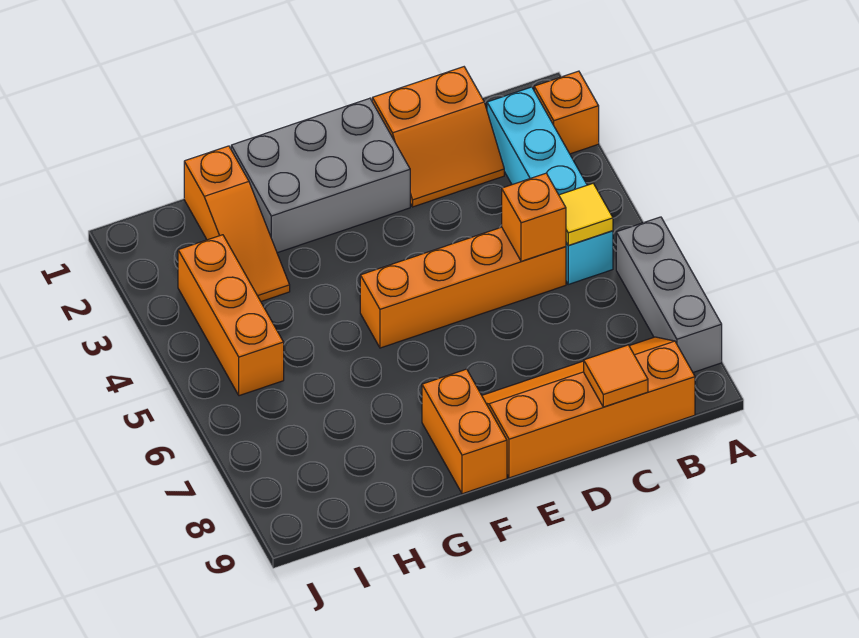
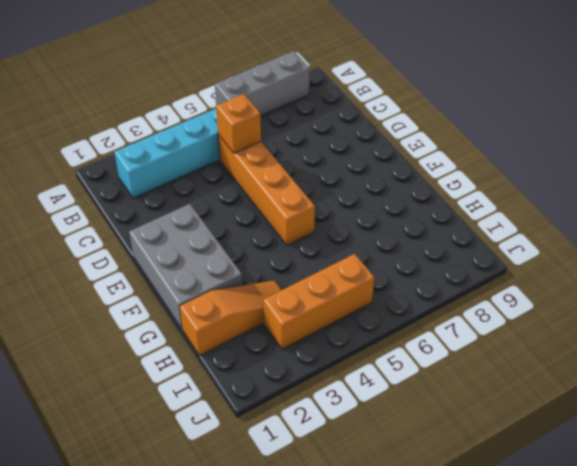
none -> orange brick A2 level 1
none -> orange slope B8:E9 level 1 top 9
none -> orange slope C1:D2 level 1 top 1

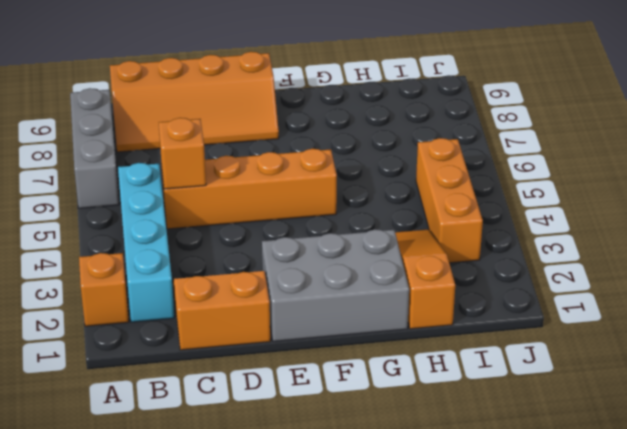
none -> orange brick F8:F9 level 1
none -> yellow tile B5 level 2
none -> orange tile C9 level 2

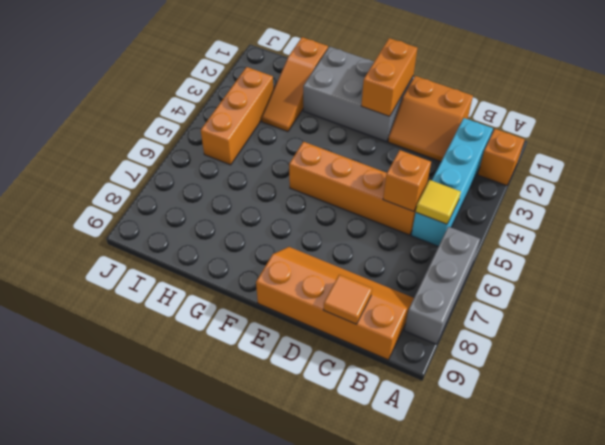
orange brick E1:E2 level 2 -> orange brick F8:F9 level 1

